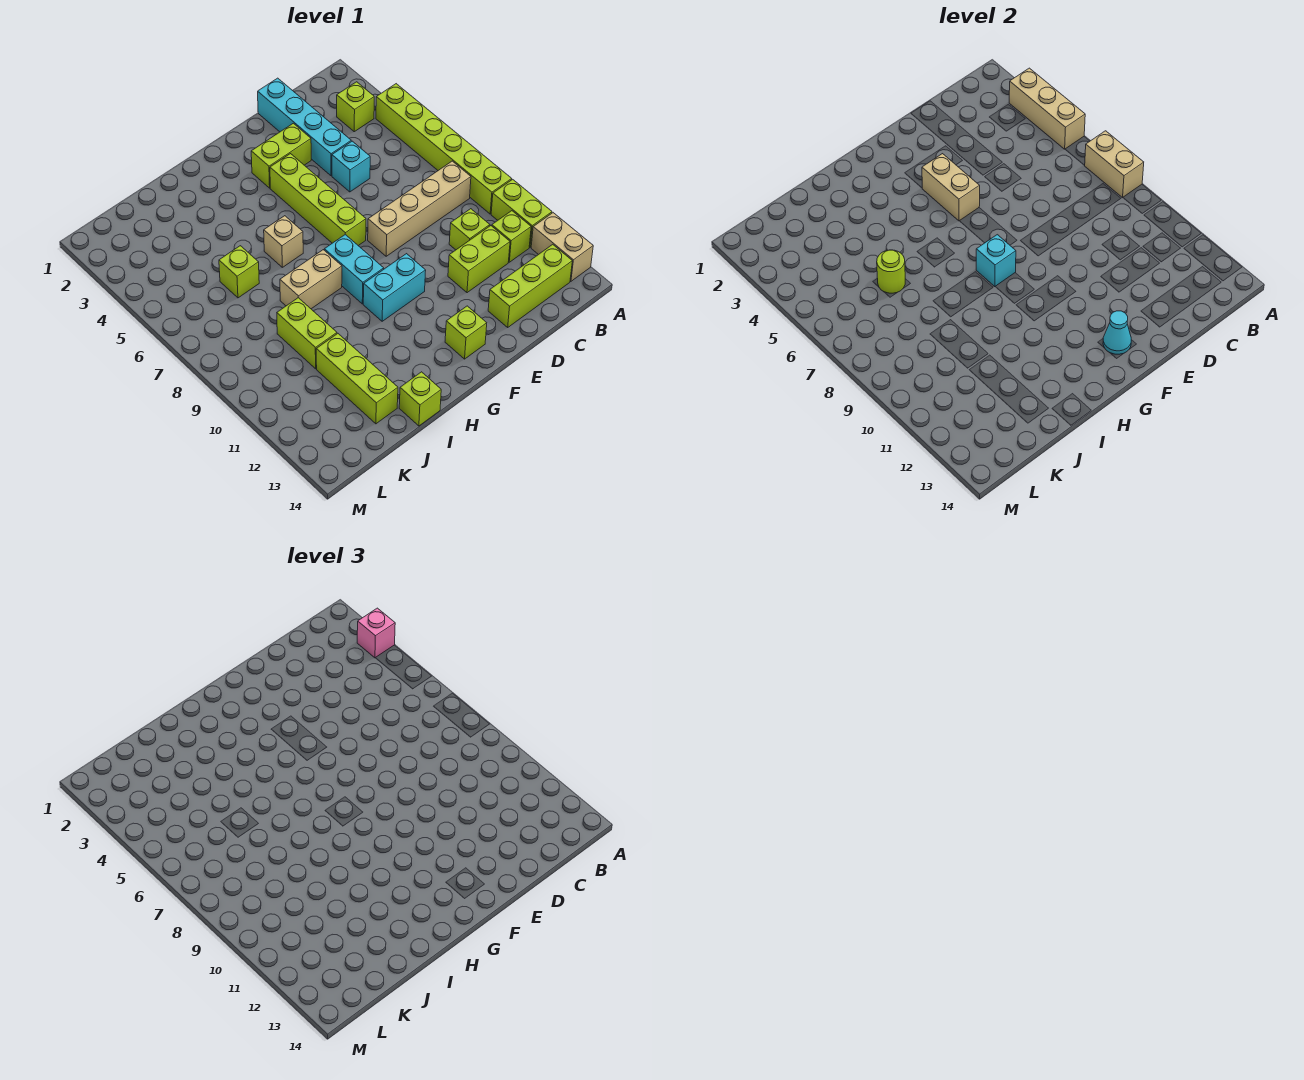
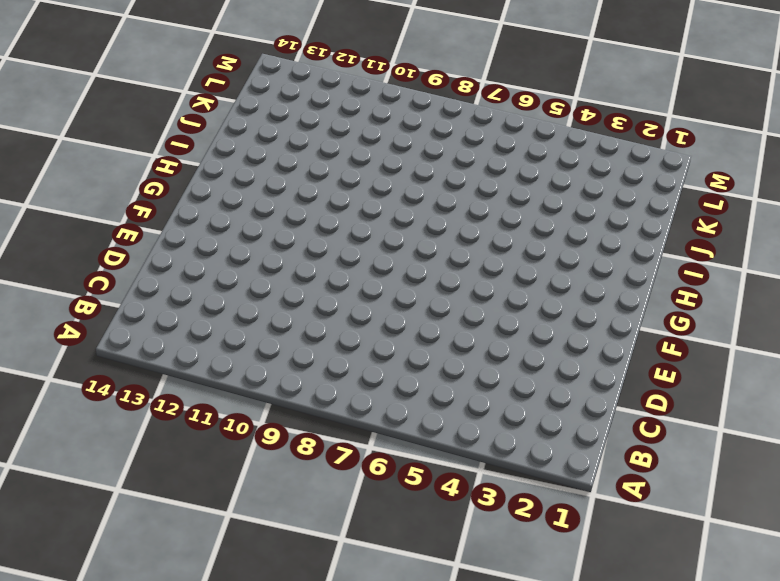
none -> lime brick A4:A9 level 1
none -> lime brick A10:A11 level 1
none -> tan brick A12:A13 level 1

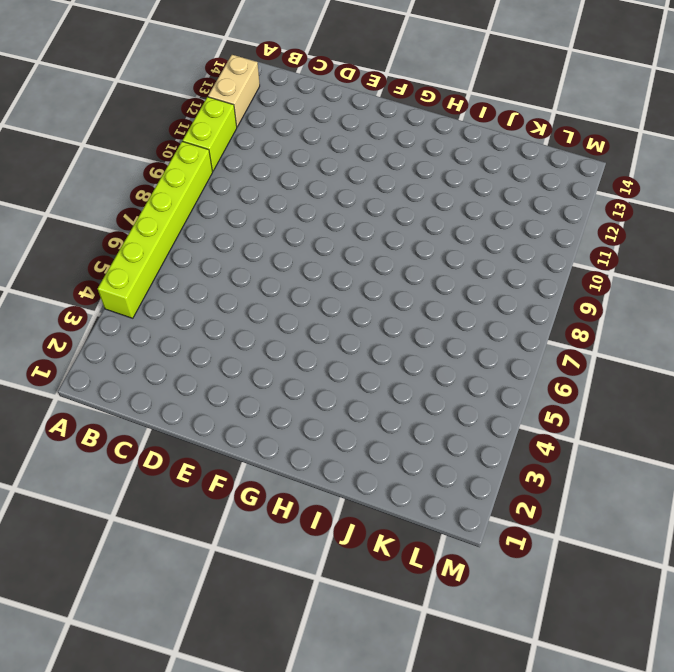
none -> lime brick B3 level 1
none -> tan brick B8:E8 level 1
none -> lime brick B11 level 1

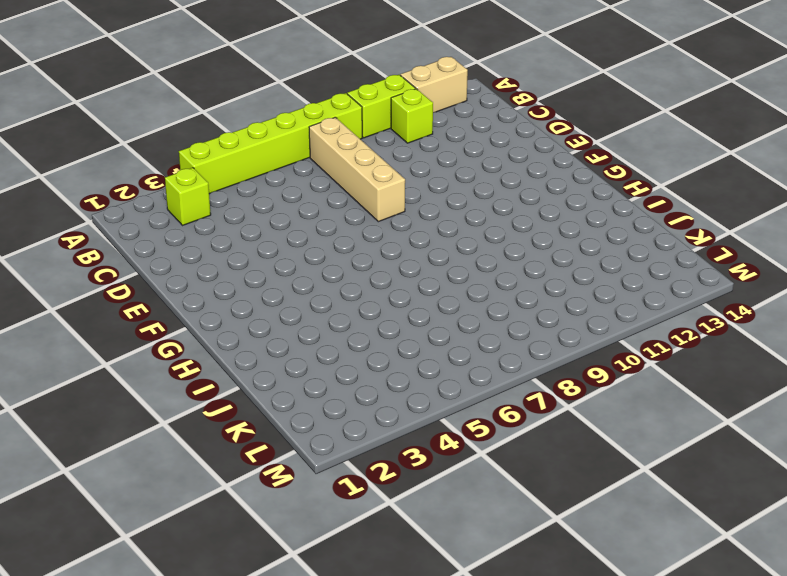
none -> lime brick B13:D13 level 1
none -> lime brick C10 level 1
none -> lime brick C11:D11 level 1

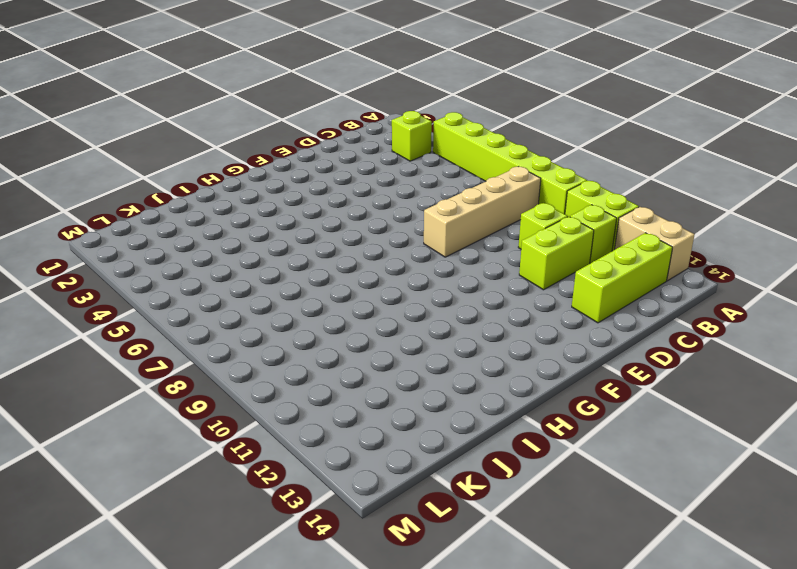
none -> cyan brick D1:D4 level 1
none -> cyan brick D5 level 1
none -> lime brick E3:F3 level 1

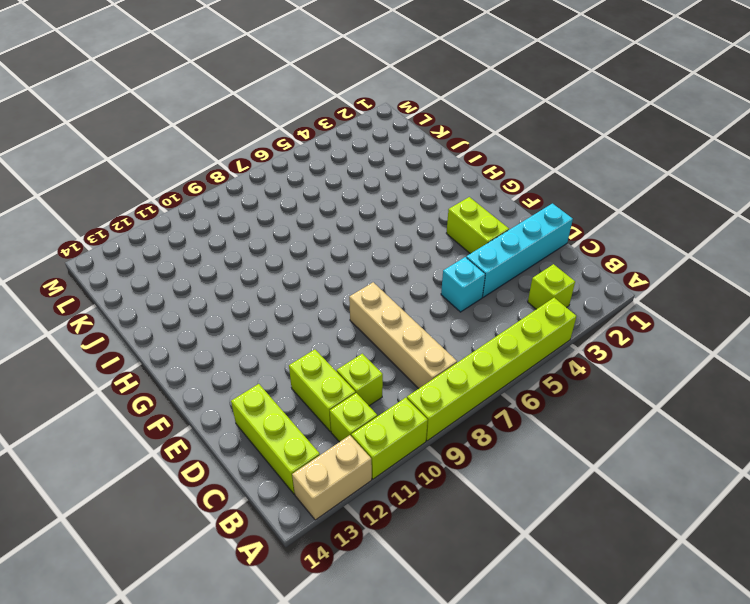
none -> lime brick F4:F7 level 1
none -> cyan brick F10:G10 level 1
none -> lime brick F13 level 1

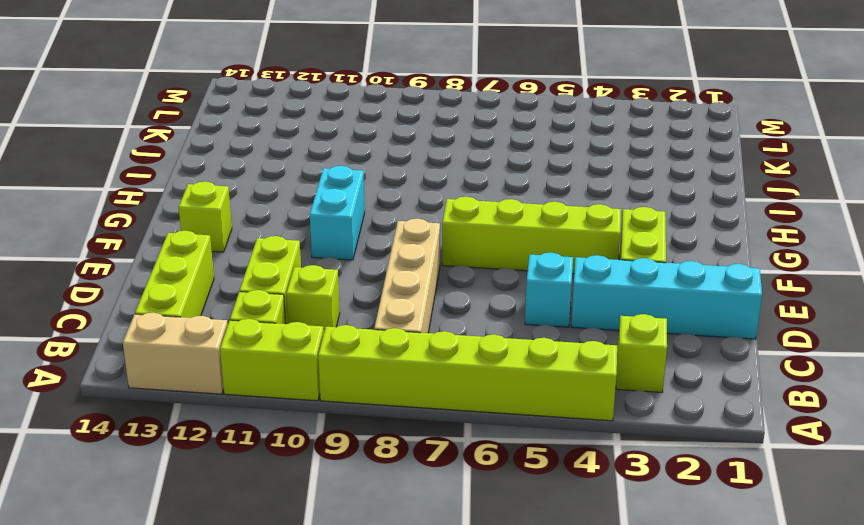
none -> cyan brick G8:G9 level 1
none -> tan brick H6 level 1
none -> tan brick H8:I8 level 1

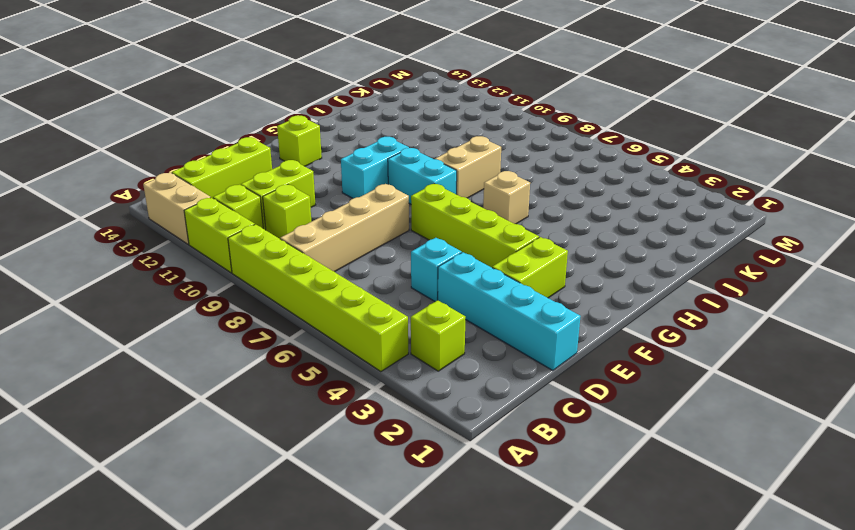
none -> lime brick I14 level 1
none -> lime brick J6 level 1
none -> lime brick J9:J10 level 1

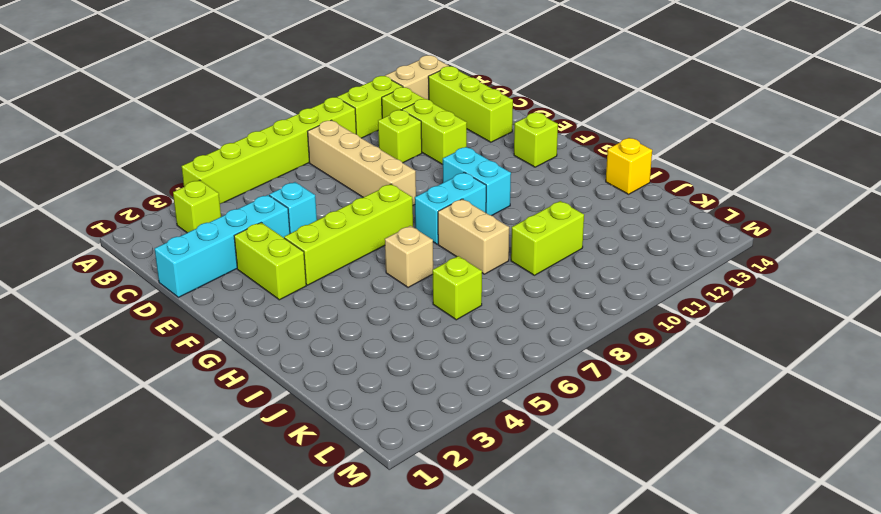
yellow brick I14 level 1 -> lime brick I14 level 1
none -> lime brick J11:J13 level 1
none -> tan brick A3:A5 level 2
none -> tan brick A7:A8 level 2

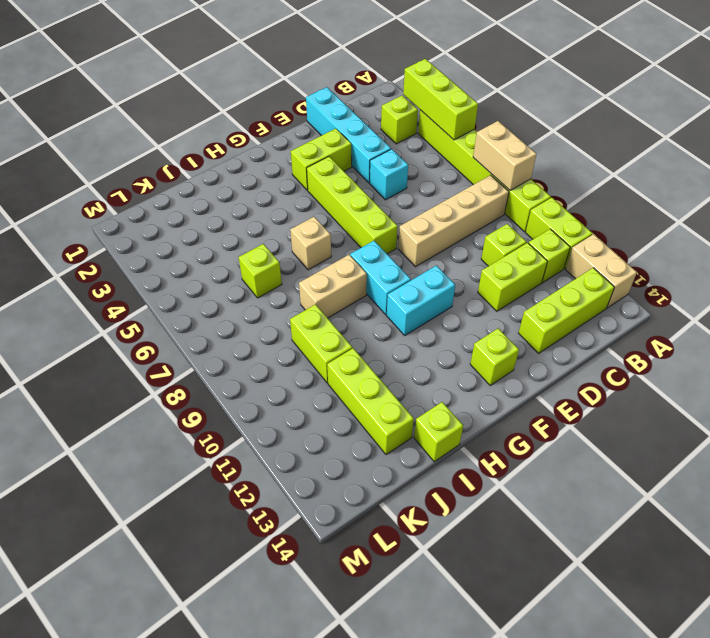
lime brick A3:A5 level 2 -> tan brick A3:A5 level 2
none -> tan brick F4:F5 level 2
none -> cyan cone F13 level 2
none -> cyan brick G8 level 2

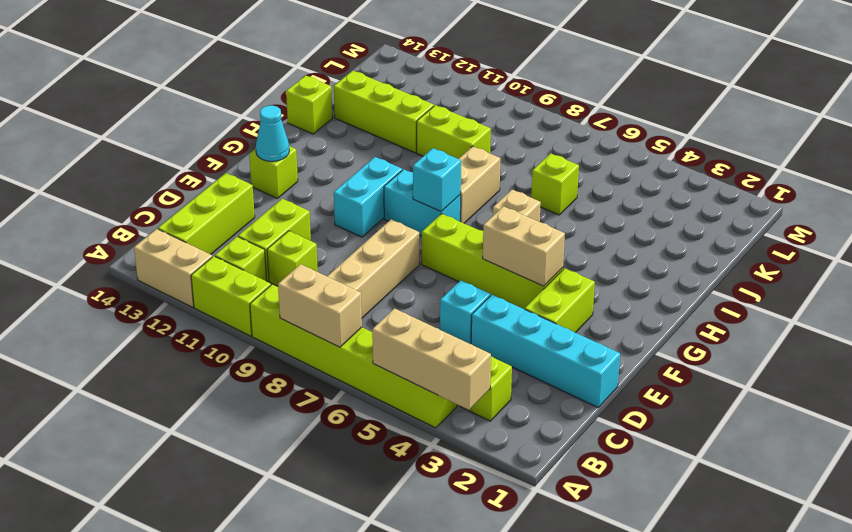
none -> lime round brick J6 level 2
none -> pink brick A3 level 3

